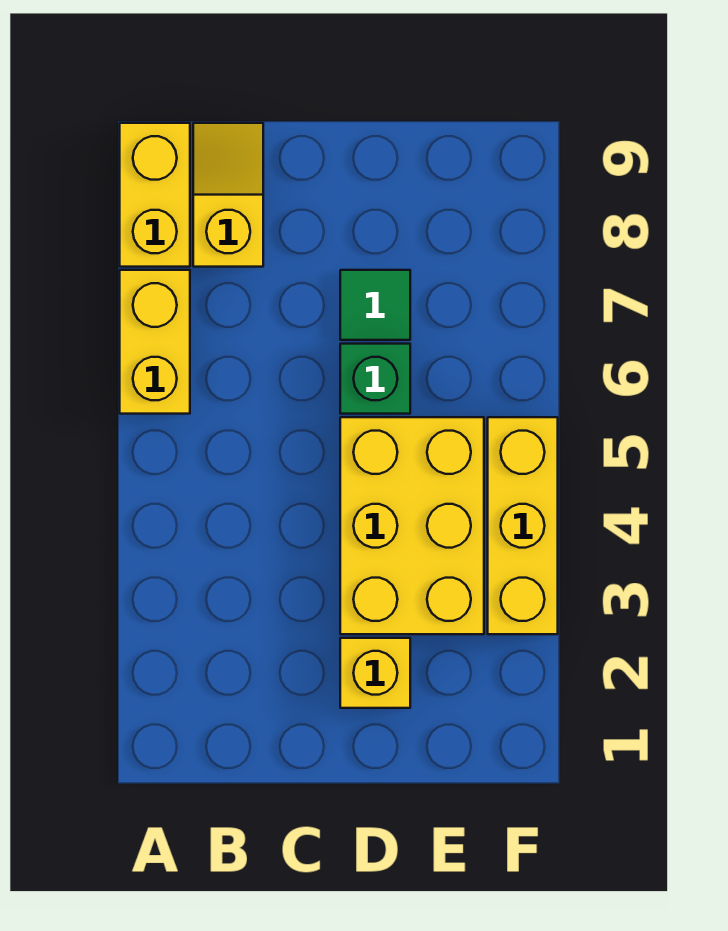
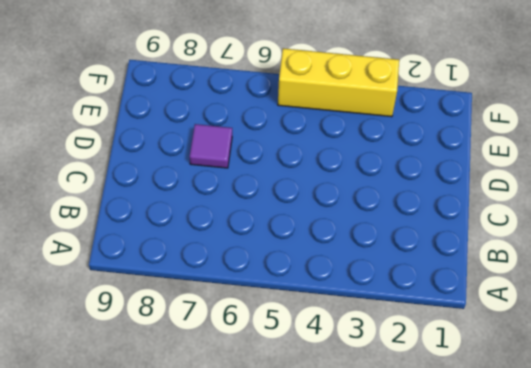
purple tile D7 level 1 -> green tile D7 level 1
none -> yellow brick A6:A7 level 1
none -> yellow brick A8:A9 level 1

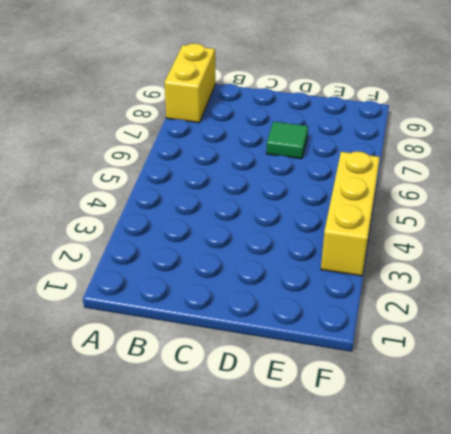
none -> yellow brick A6:A7 level 1
none -> yellow slope B8:B9 level 1 top 8

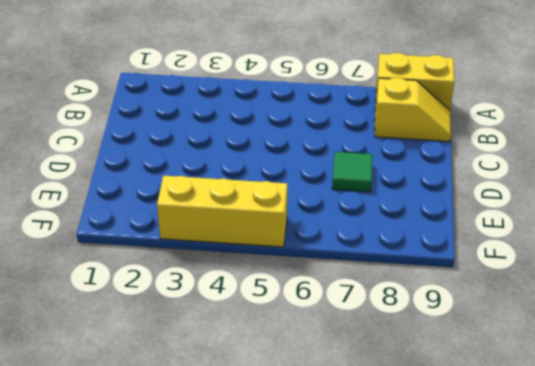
none -> yellow brick A6:A7 level 1
none -> yellow brick D2 level 1

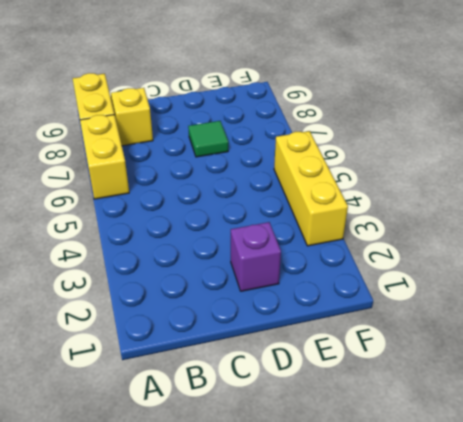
purple brick D2 level 1 -> yellow brick D2 level 1
none -> yellow brick D3:E5 level 1
none -> green brick D6 level 1

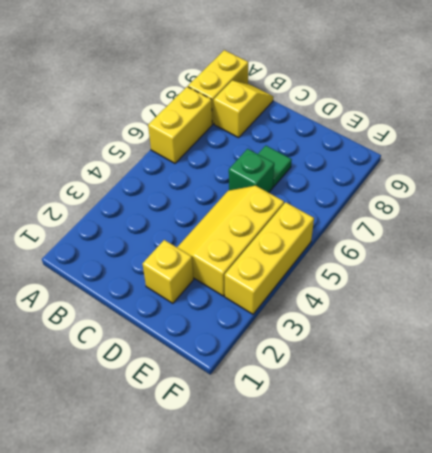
yellow slope D3:E5 level 1 top E -> yellow brick D3:E5 level 1

